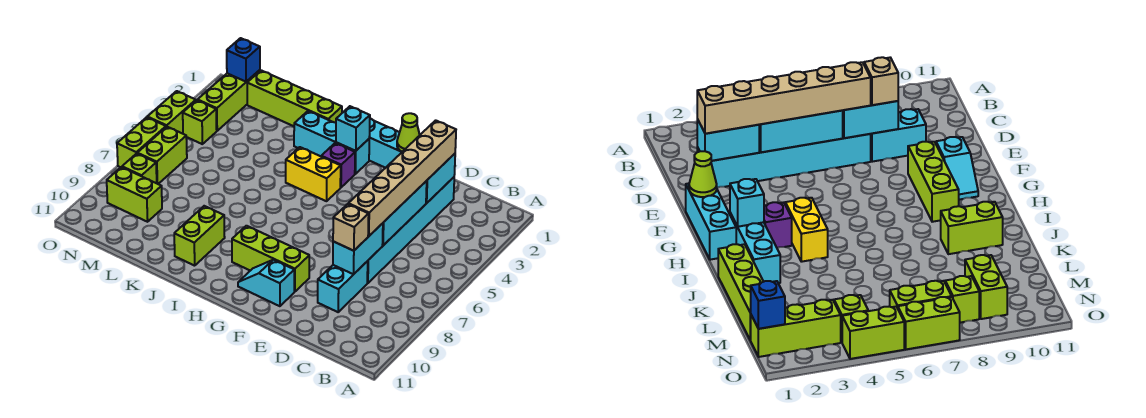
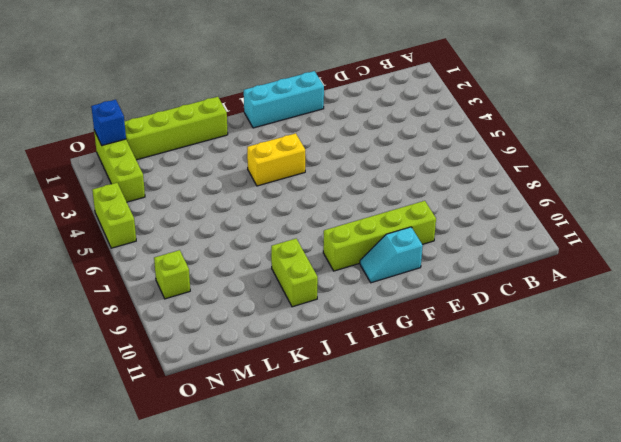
lime brick E9:H9 level 1 -> lime brick F9:H9 level 1
none -> cyan brick D2:D7 level 1
none -> cyan brick D8:D9 level 1
none -> cyan brick H2:J2 level 1

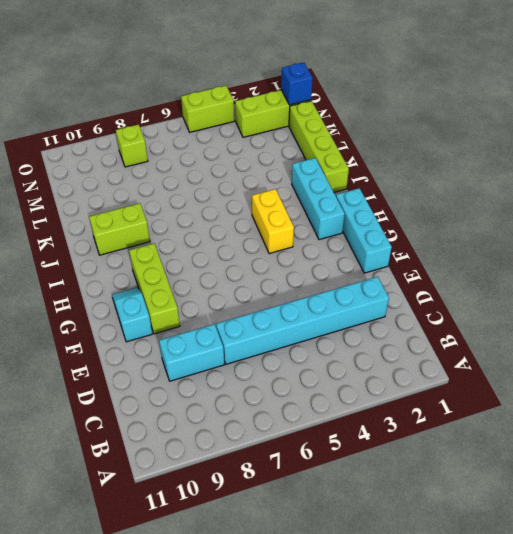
none -> purple brick H3 level 1
none -> lime brick M9:N9 level 1
none -> lime brick N4 level 1

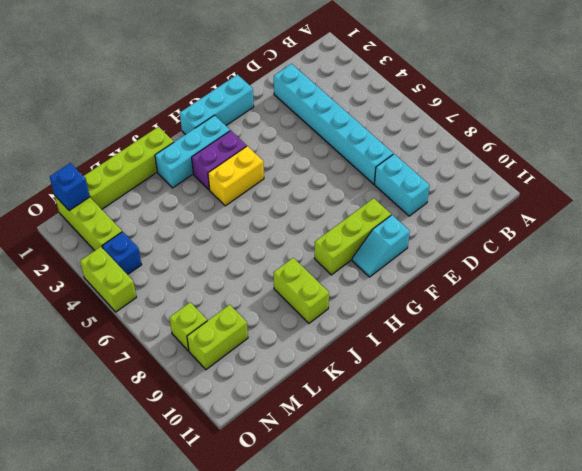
purple brick H3:I3 level 1 -> purple brick H3 level 1
blue brick N4 level 1 -> lime brick N4 level 1
none -> lime brick N6:N7 level 1
none -> lime brick O6:O7 level 1
none -> cyan brick D2:D3 level 2

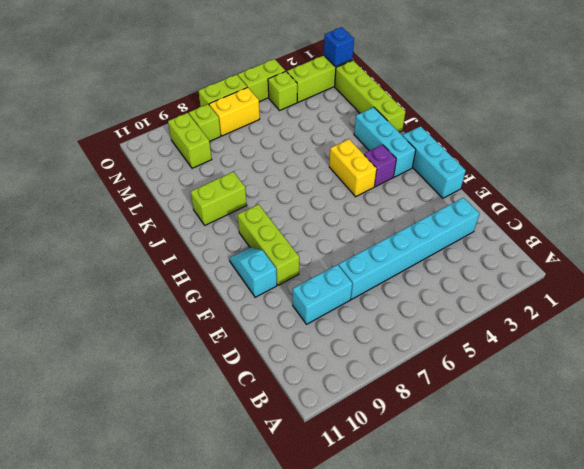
yellow brick N6:N7 level 1 -> lime brick N6:N7 level 1
none -> cyan brick D2:D3 level 2
none -> cyan brick D4:D6 level 2
none -> cyan brick D7:D8 level 2

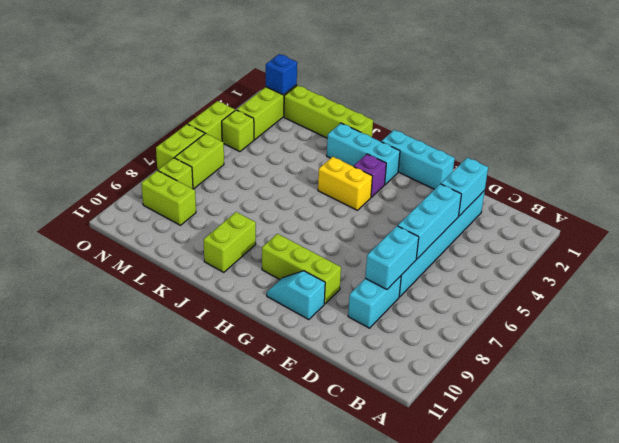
none -> lime cone F1 level 2
none -> cyan brick H2 level 2
none -> tan brick D2:D7 level 3

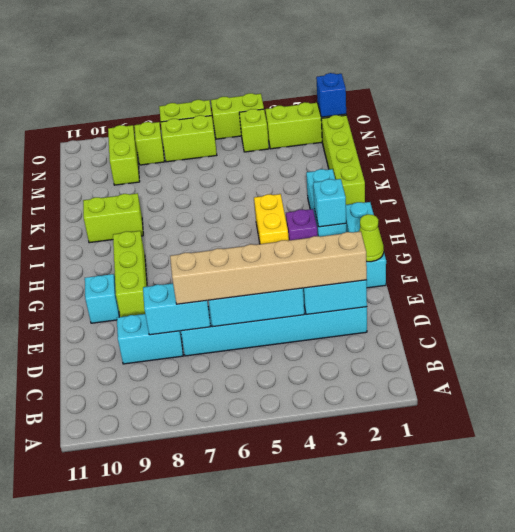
none -> tan brick D8 level 3

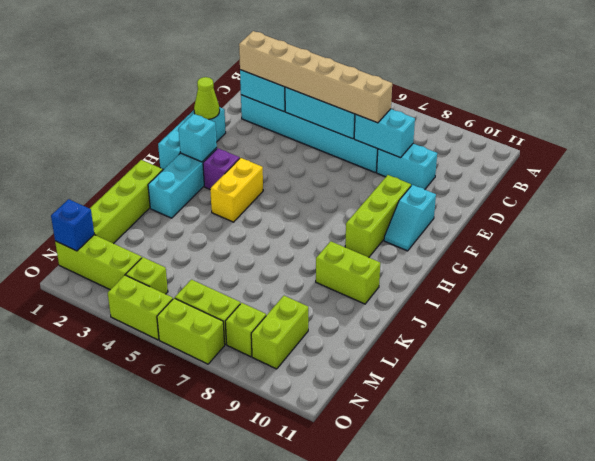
none -> tan brick D8 level 3

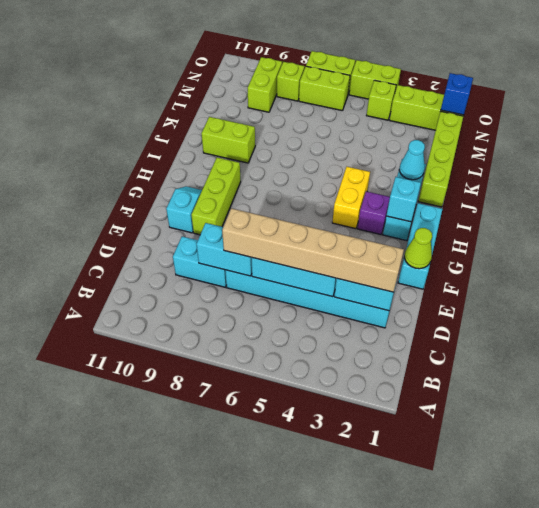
cyan cone J2 level 2 -> none
none -> tan brick D8 level 3

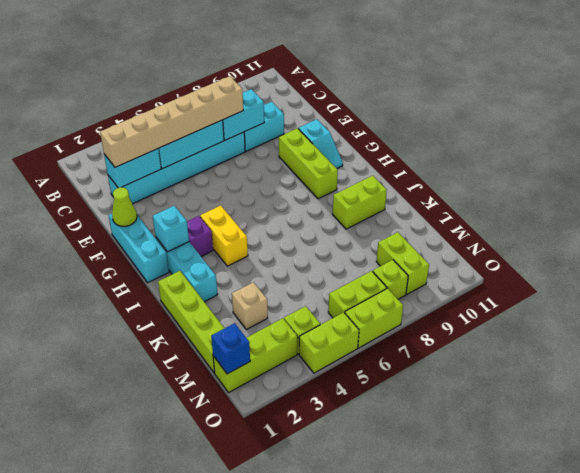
tan brick L3 level 1 -> tan brick D8 level 3

